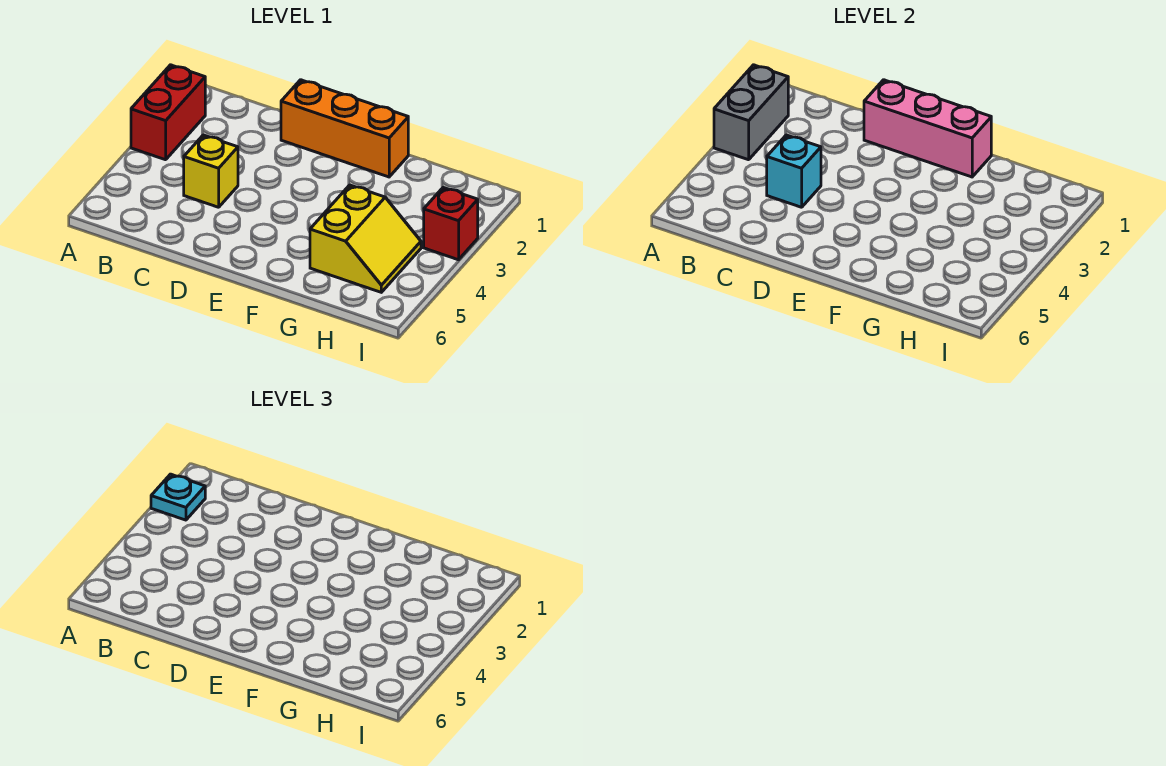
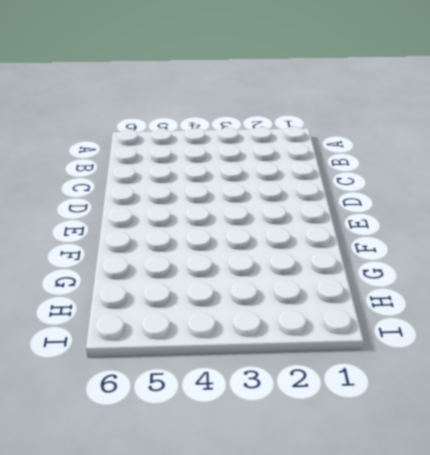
none -> red brick A2:A3 level 1
none -> yellow brick C4 level 1

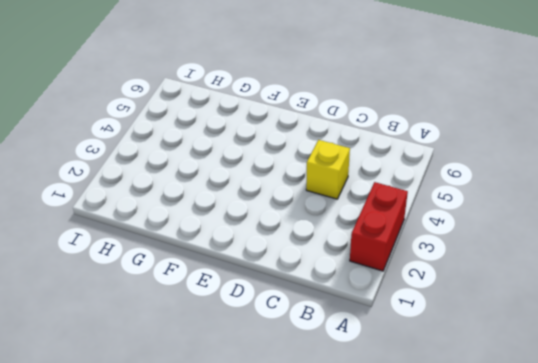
none -> orange brick D1:F1 level 1
none -> yellow slope G4:H5 level 1 top G

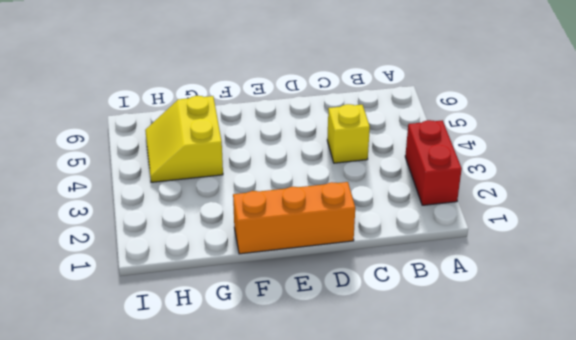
none -> red brick I3 level 1
none -> grey brick A2:A3 level 2

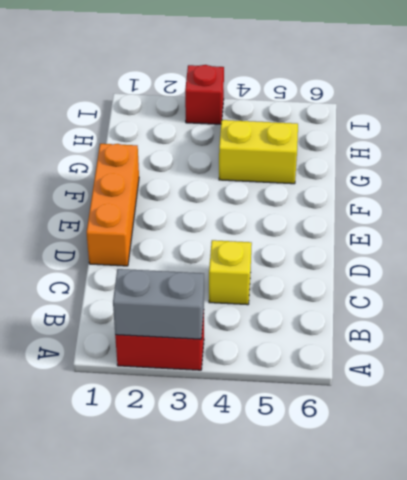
none -> cyan brick C4 level 2
none -> pink brick D1:F1 level 2

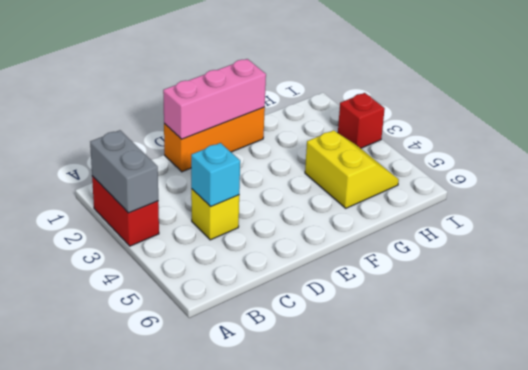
none -> cyan plate A2 level 3

